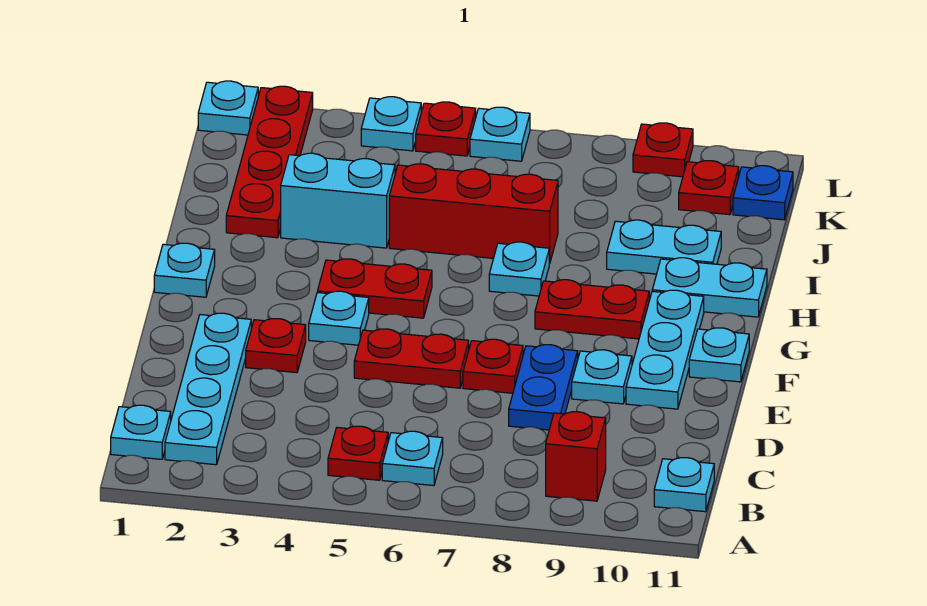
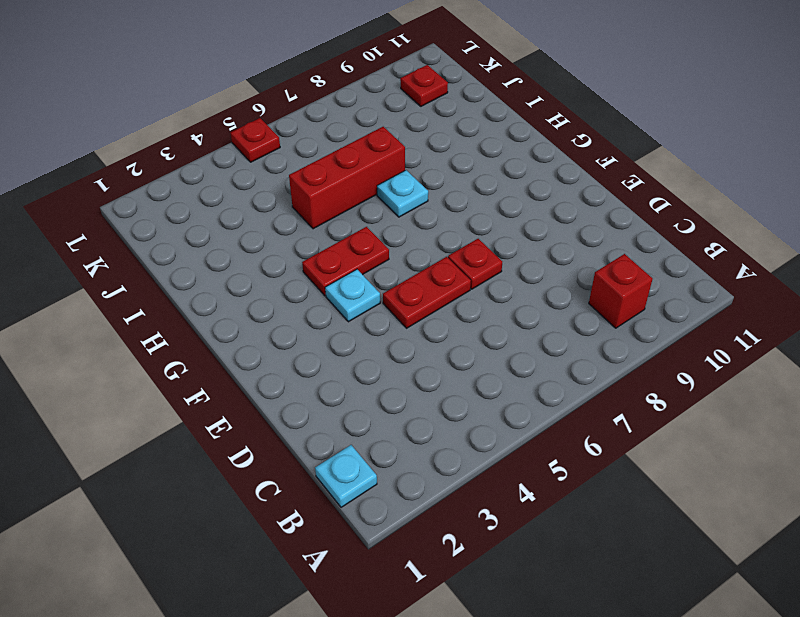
none -> cyan plate B2:E2 level 1
none -> red plate B5 level 1
none -> cyan plate B6 level 1
none -> cyan plate B11 level 1

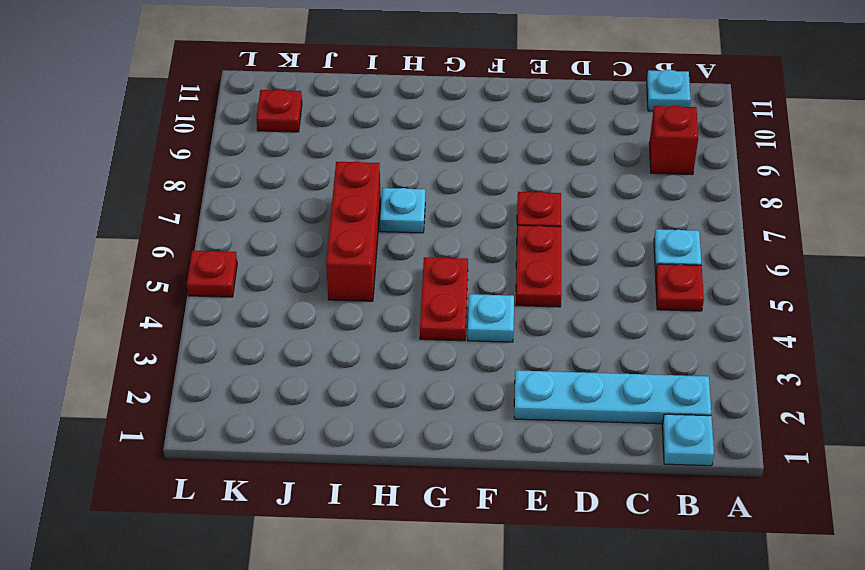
none -> blue plate D8:E8 level 1
none -> red plate E3 level 1
none -> cyan plate E9 level 1
none -> cyan plate E10:G10 level 1

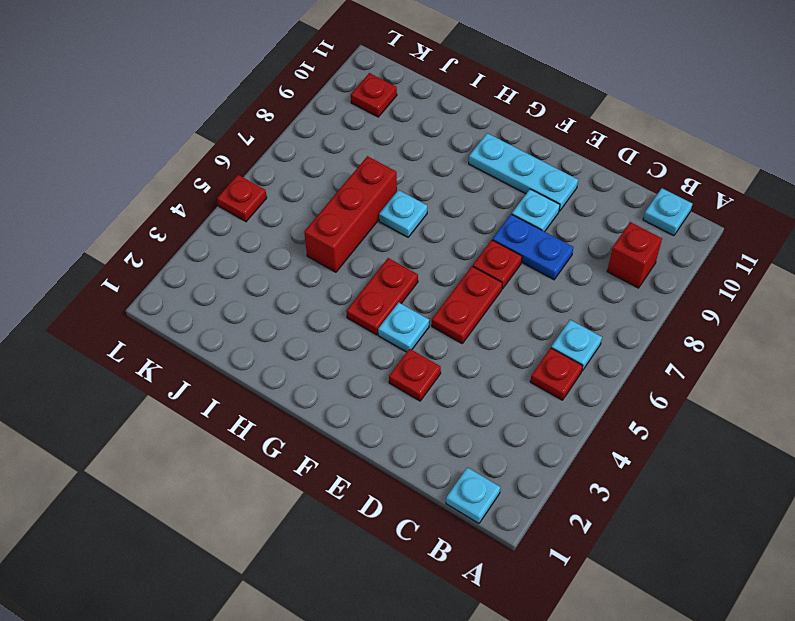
none -> cyan plate B2:E2 level 1
none -> cyan plate F11 level 1
none -> cyan plate G1 level 1
none -> red plate G8:G9 level 1

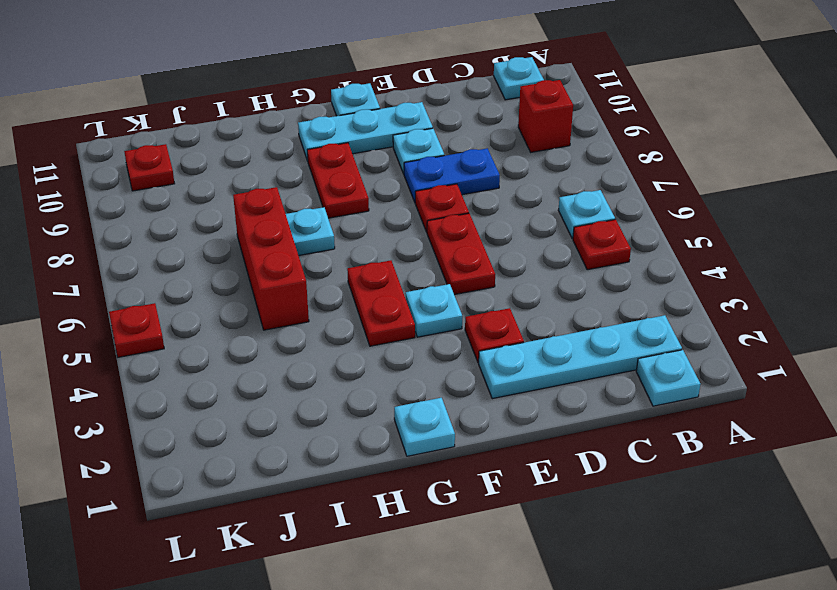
none -> cyan plate H10:H11 level 1
none -> red plate I2:L2 level 1
none -> cyan brick I3:I4 level 1
none -> cyan plate I9:I10 level 1

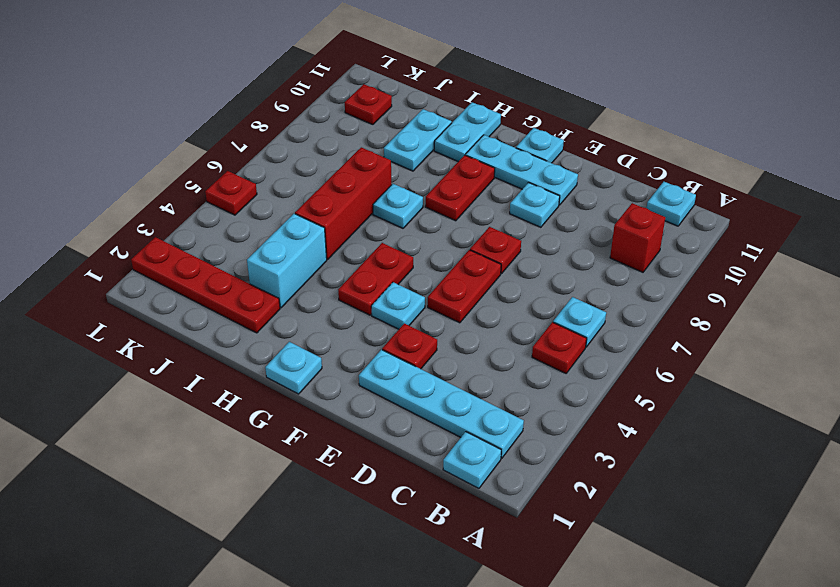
none -> blue plate D8:E8 level 1
none -> blue plate K11 level 1
none -> cyan plate L1 level 1
none -> cyan plate L4 level 1

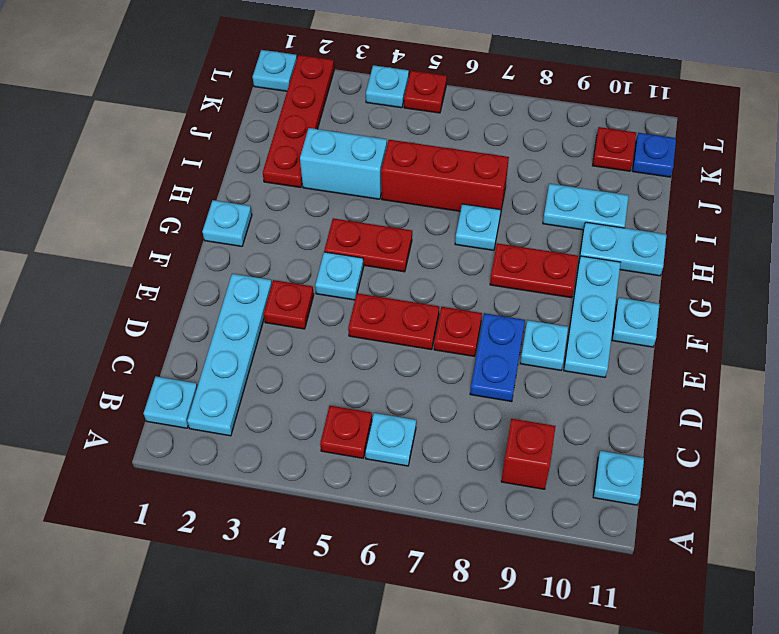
none -> cyan plate L6 level 1
none -> red plate L9 level 1

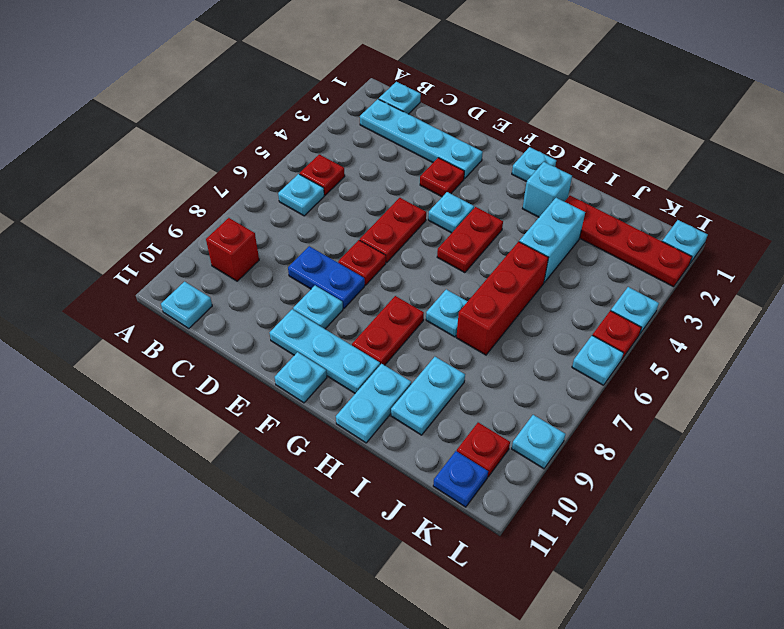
cyan brick H2 level 1 -> none
cyan plate L9 level 1 -> red plate L9 level 1

